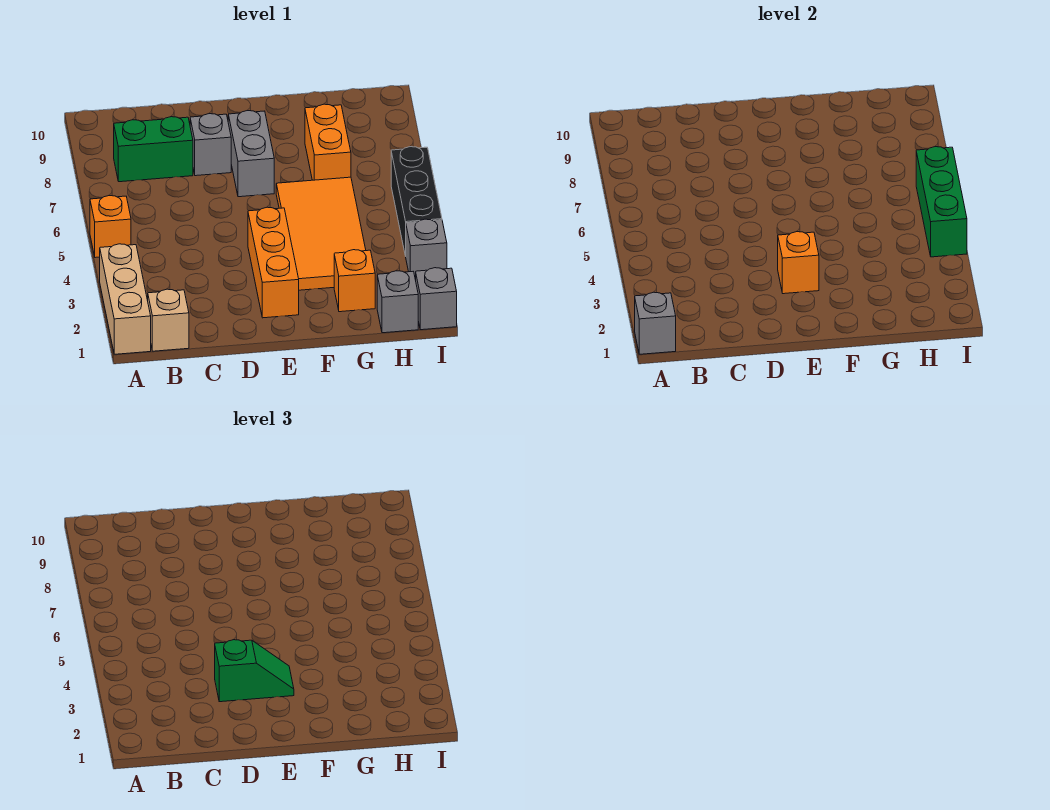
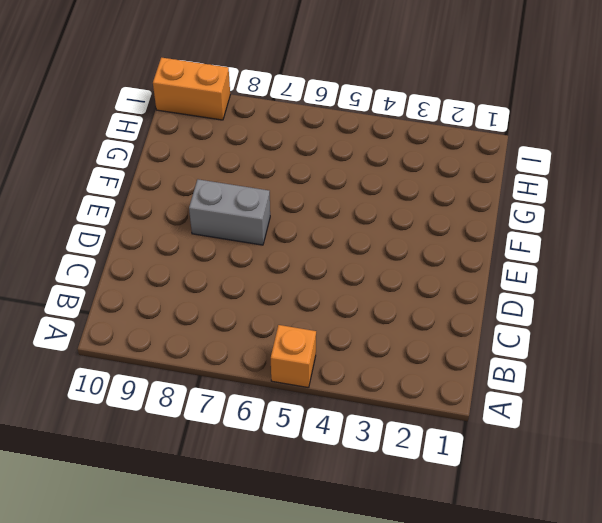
orange brick I9:I10 level 1 -> orange brick G7:G8 level 1
none -> tan brick A1:A3 level 1
none -> tan brick B1 level 1
none -> green brick B8:C8 level 1

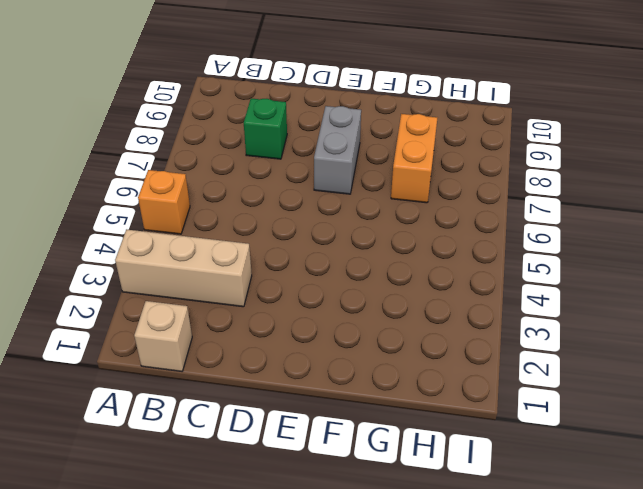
tan brick A3:C3 level 1 -> tan brick A1:A3 level 1
green brick C8 level 1 -> green brick B8:C8 level 1
none -> grey brick D8 level 1
none -> orange brick E2:E4 level 1
none -> orange tile F3:G6 level 1

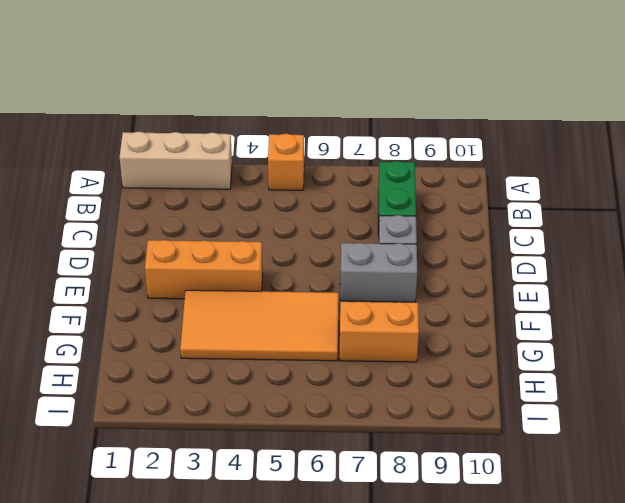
none -> tan brick B1 level 1
none -> orange brick G2 level 1
none -> grey brick H1 level 1

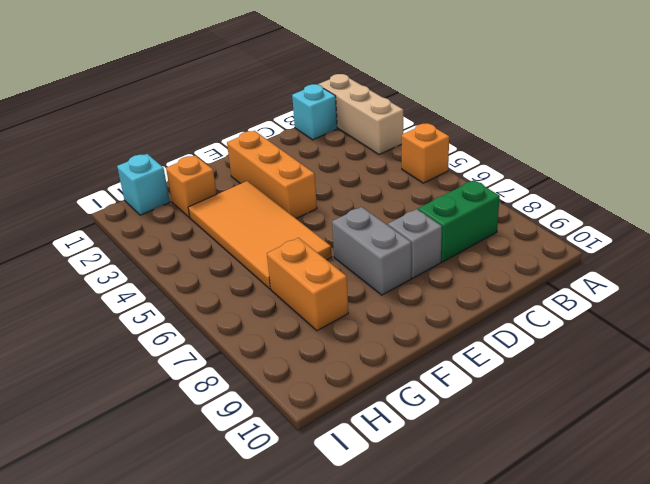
cyan brick B1 level 1 -> tan brick B1 level 1
cyan brick H1 level 1 -> grey brick H1 level 1
none -> grey brick I1 level 1
none -> grey brick I3 level 1
none -> black brick I4:I6 level 1

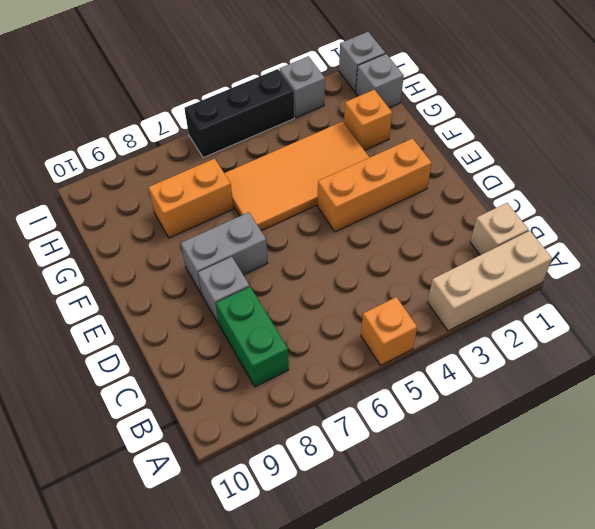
none -> grey brick A1 level 2
none -> orange brick E3 level 2
none -> green brick I4:I6 level 2

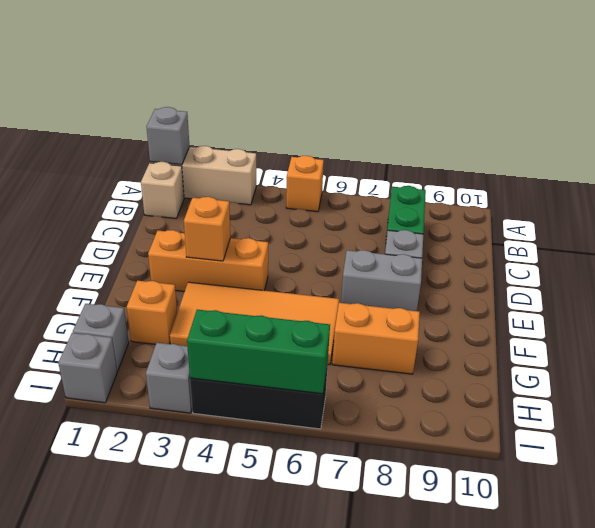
none -> green slope D3:E3 level 3 top D

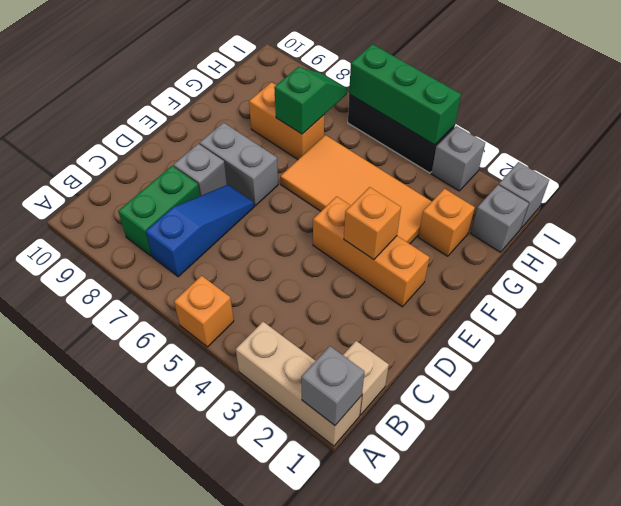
blue slope B7:D7 level 1 top B -> none
green slope G7:H7 level 2 top G -> green slope D3:E3 level 3 top D

